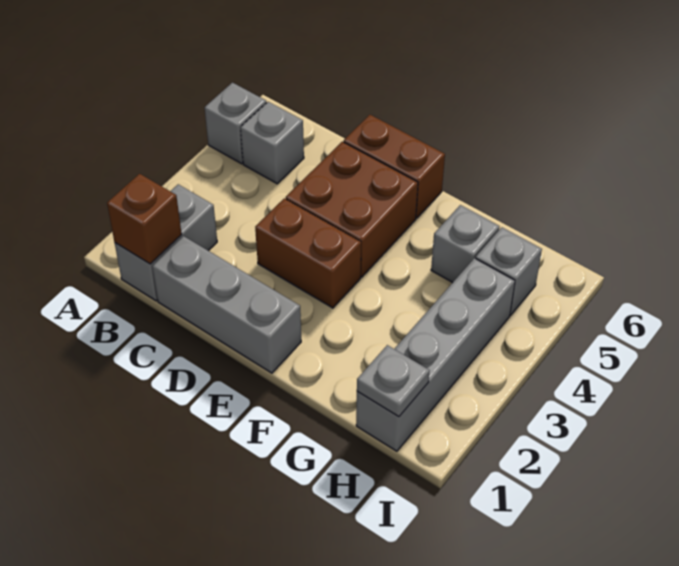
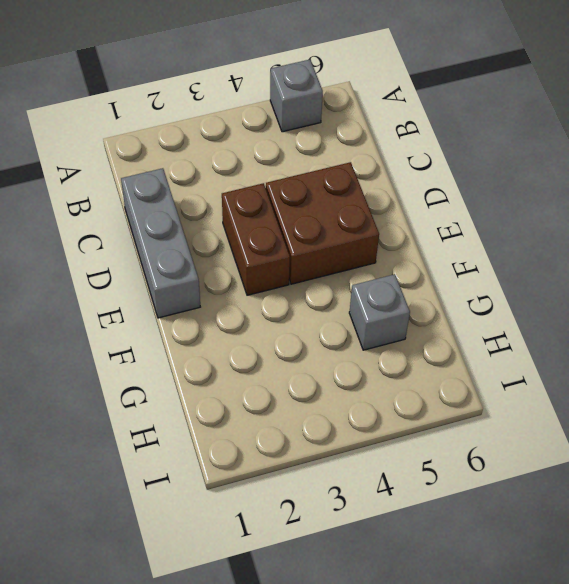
none -> grey brick B1:B2 level 1
none -> grey brick B5 level 1
none -> brown brick D6:E6 level 1

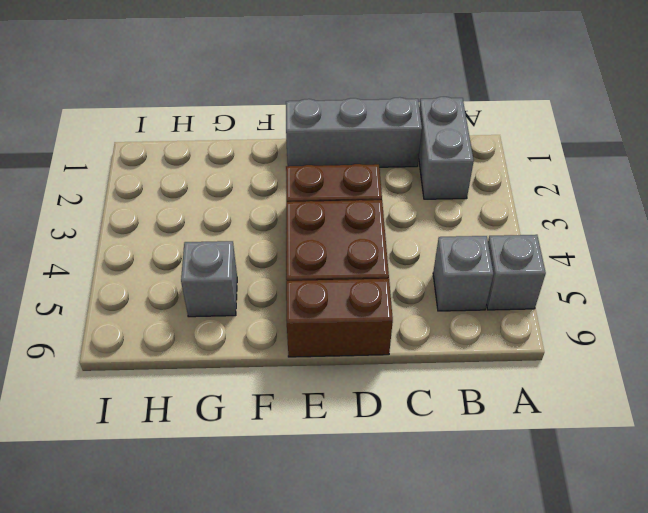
none -> grey brick H1:H4 level 1
none -> grey brick H5 level 1
none -> brown brick B1 level 2

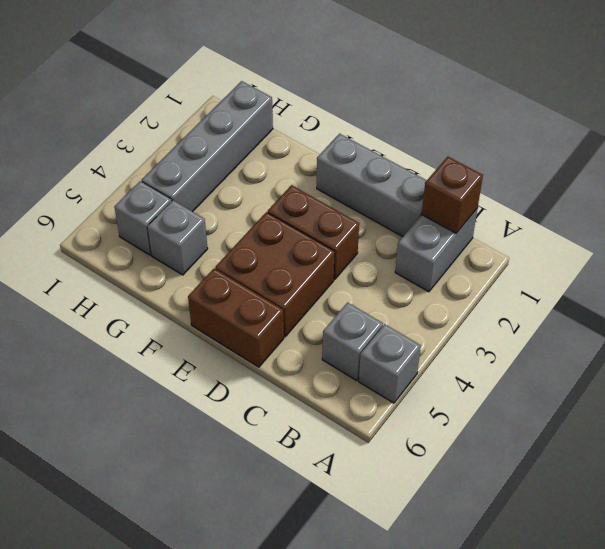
none -> grey plate H1 level 2

